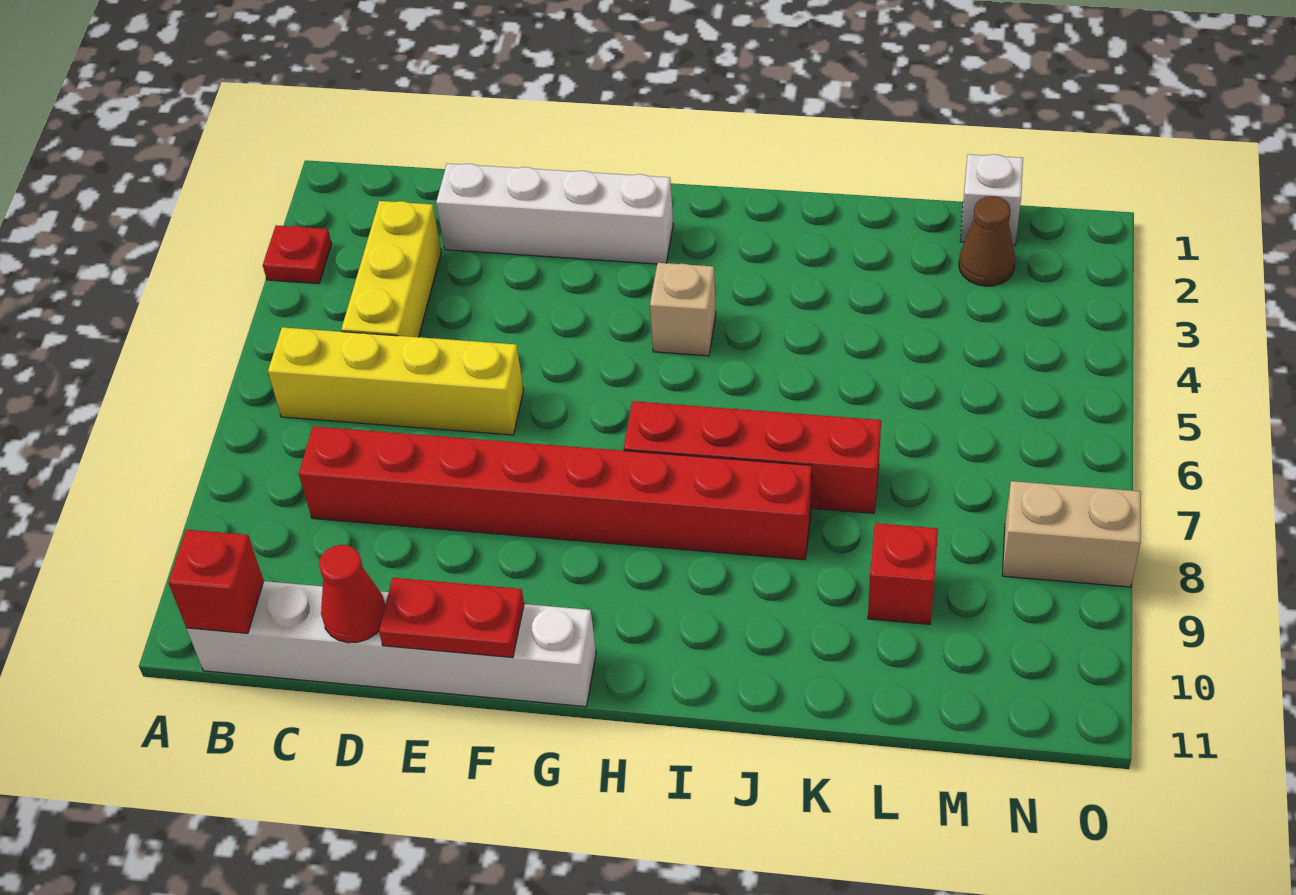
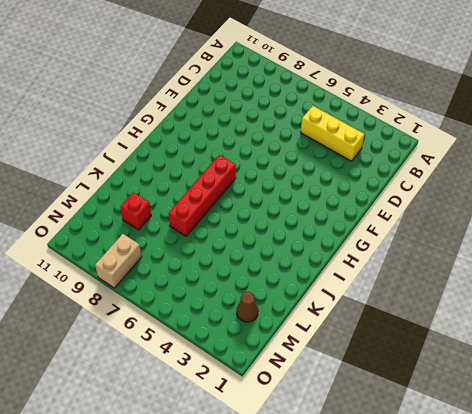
none -> red plate A3 level 1
none -> yellow brick B6:E6 level 1
none -> white brick B11:G11 level 1

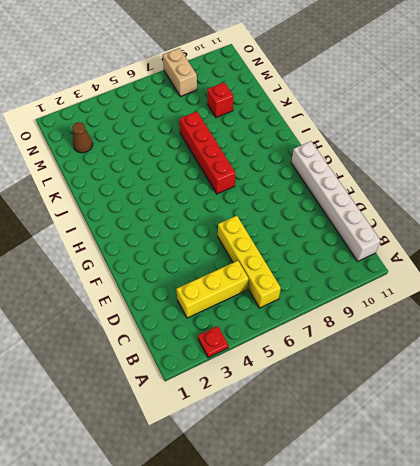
none -> red brick C8:J8 level 1
none -> white brick D2:G2 level 1
none -> tan brick H4 level 1

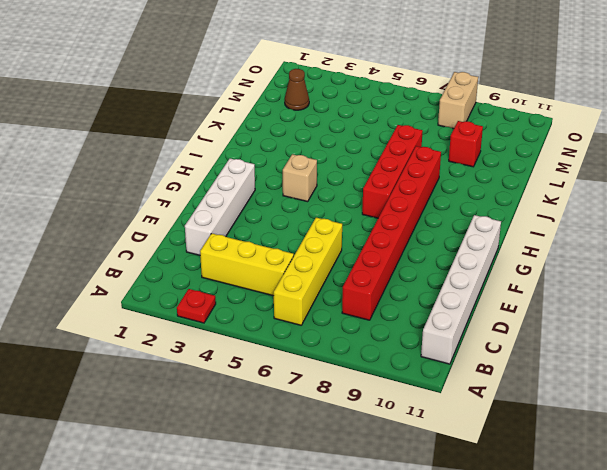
none -> white brick M1 level 1
none -> red brick B11 level 2
none -> red cone D11 level 2

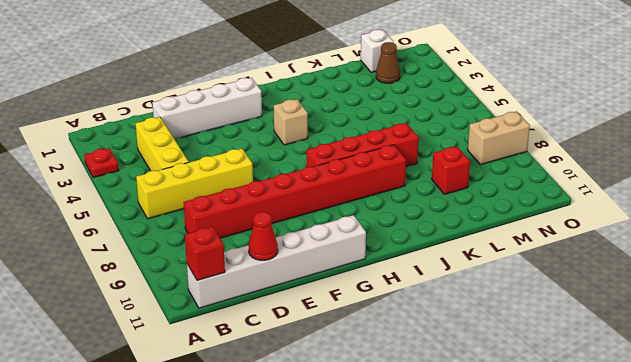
none -> red plate E11:F11 level 2

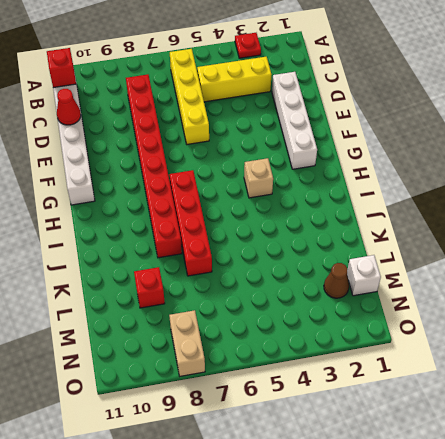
none -> red plate E11:F11 level 2

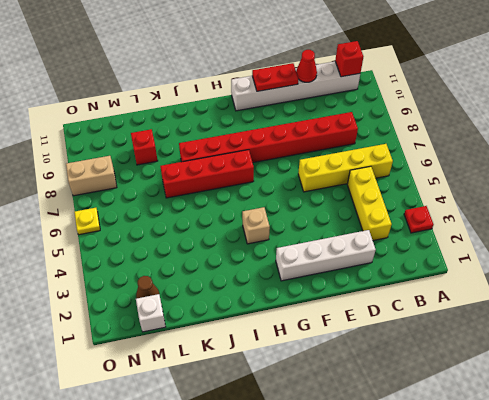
yellow plate O6 level 1 -> none

